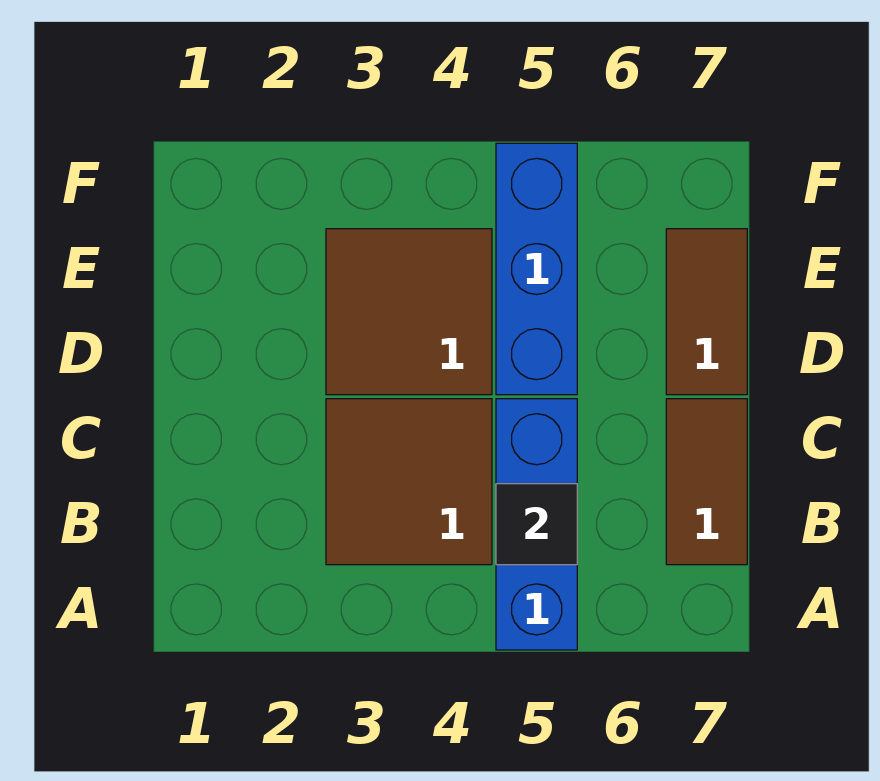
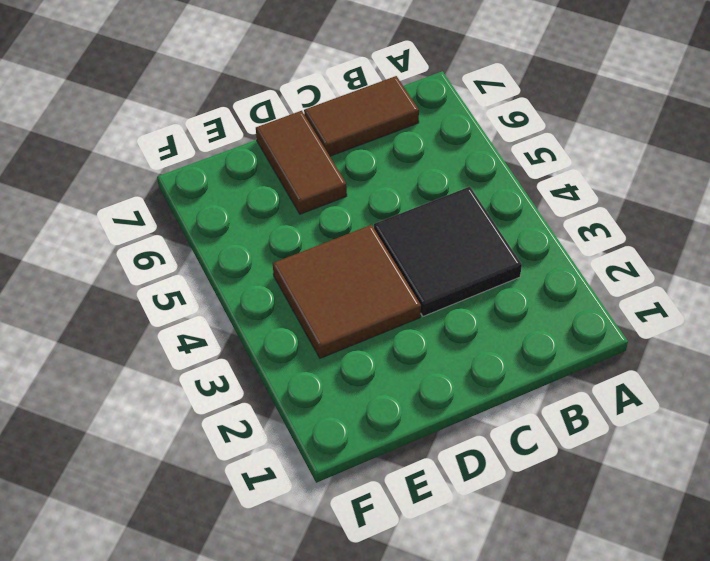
black tile B3:C4 level 1 -> brown tile B3:C4 level 1
brown tile D6:D7 level 1 -> brown tile D7:E7 level 1
none -> blue brick A5:C5 level 1
none -> blue brick D5:F5 level 1

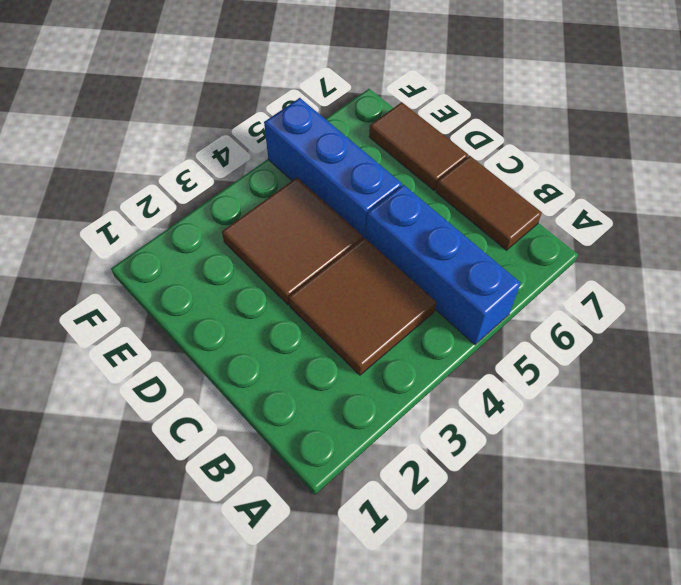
none -> black tile B5 level 2

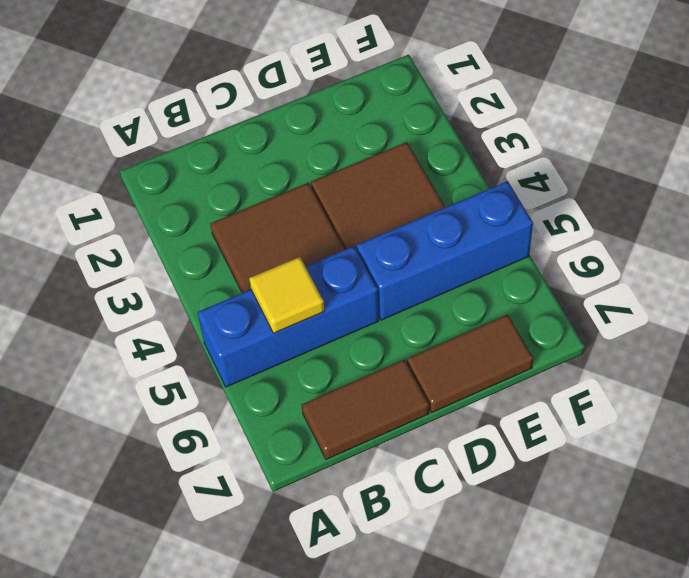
yellow tile B5 level 2 -> black tile B5 level 2

